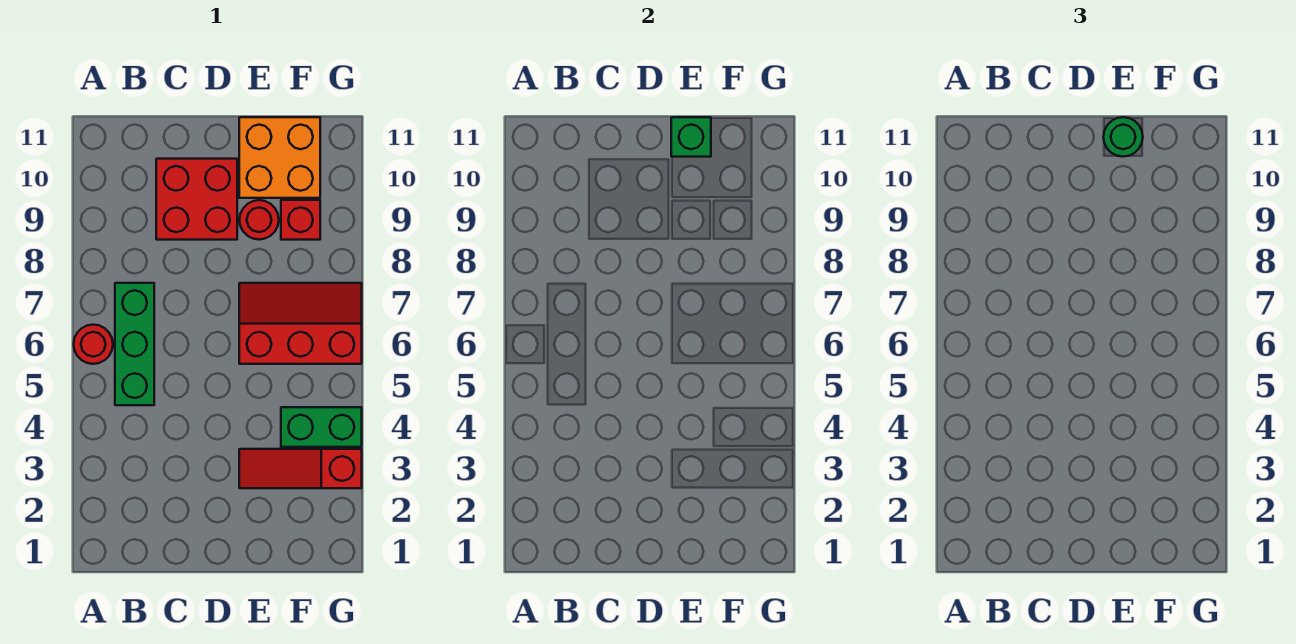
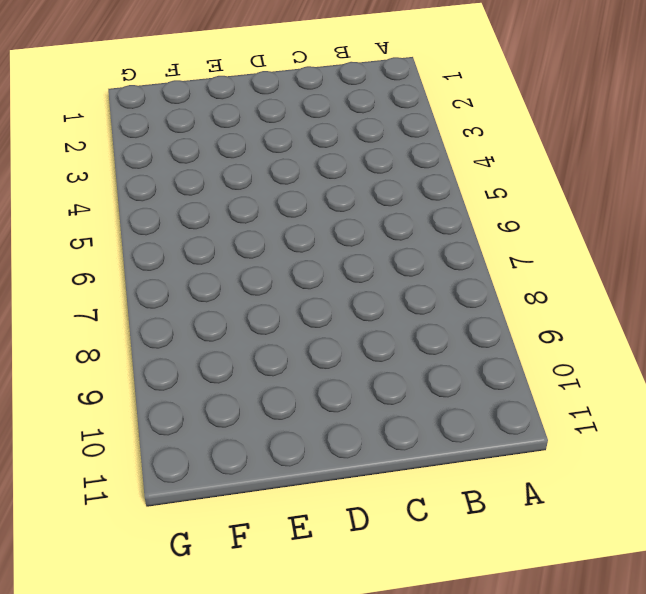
none -> red round brick A6 level 1
none -> green brick B5:B7 level 1

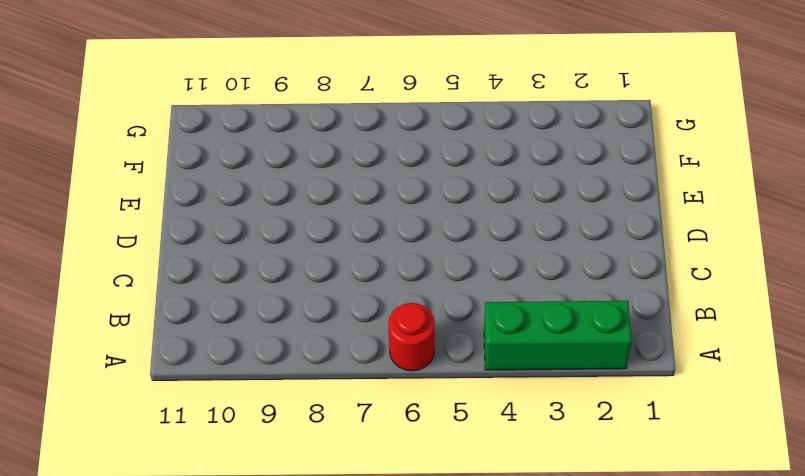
green brick A2:A4 level 1 -> green brick B5:B7 level 1
none -> red brick C9:D10 level 1
none -> red slope E3:G3 level 1 top G

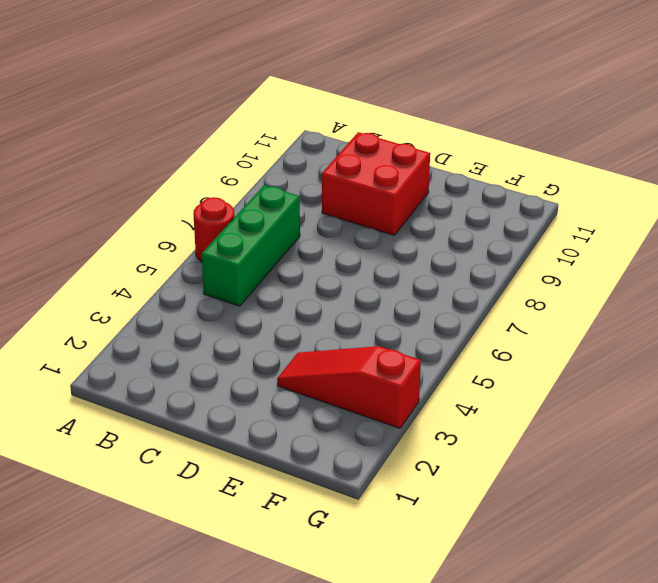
none -> red slope E6:G7 level 1 top 6
none -> red round brick E9 level 1

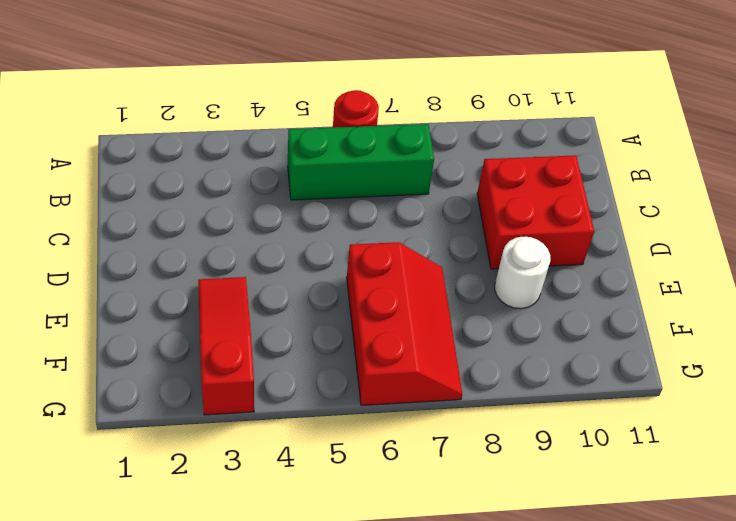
white round brick E9 level 1 -> red round brick E9 level 1
none -> orange brick E10:F11 level 1
none -> green brick F4:G4 level 1

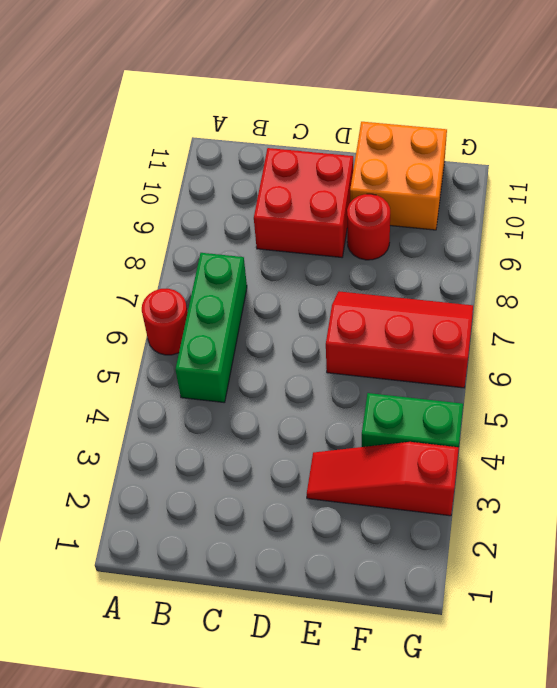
none -> red brick F9 level 1
none -> green brick E11 level 2

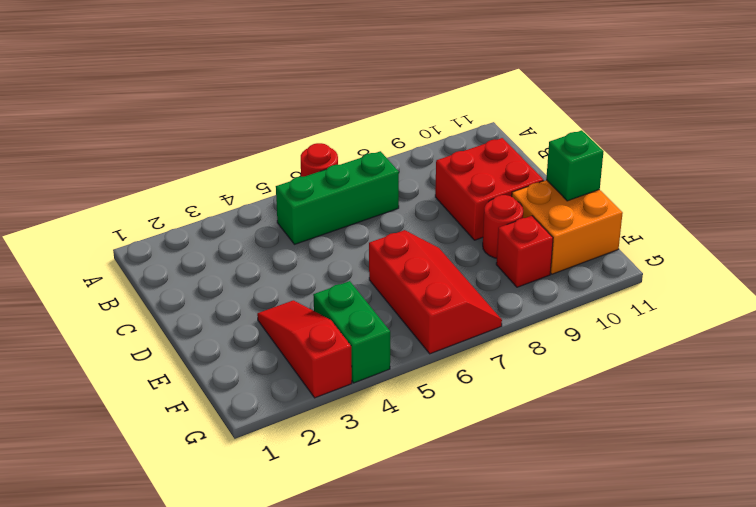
none -> green round brick E11 level 3

